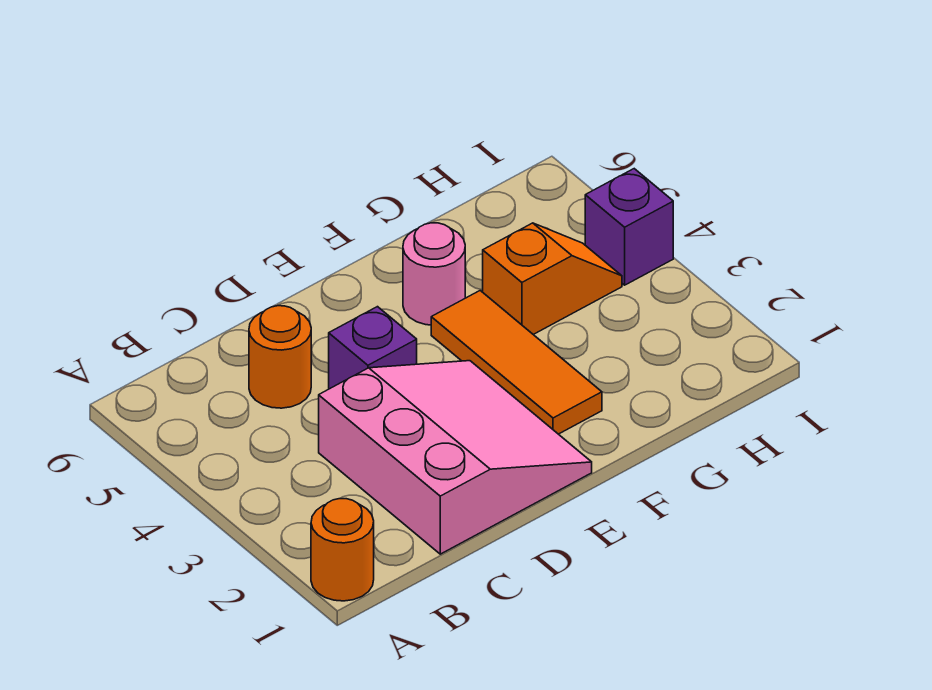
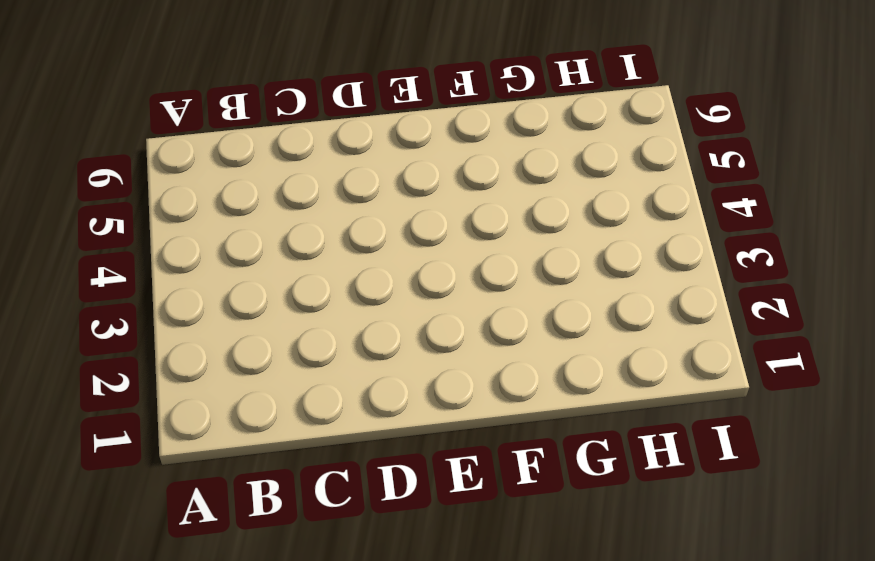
none -> orange round brick A1 level 1
none -> pink slope C1:E3 level 1 top C

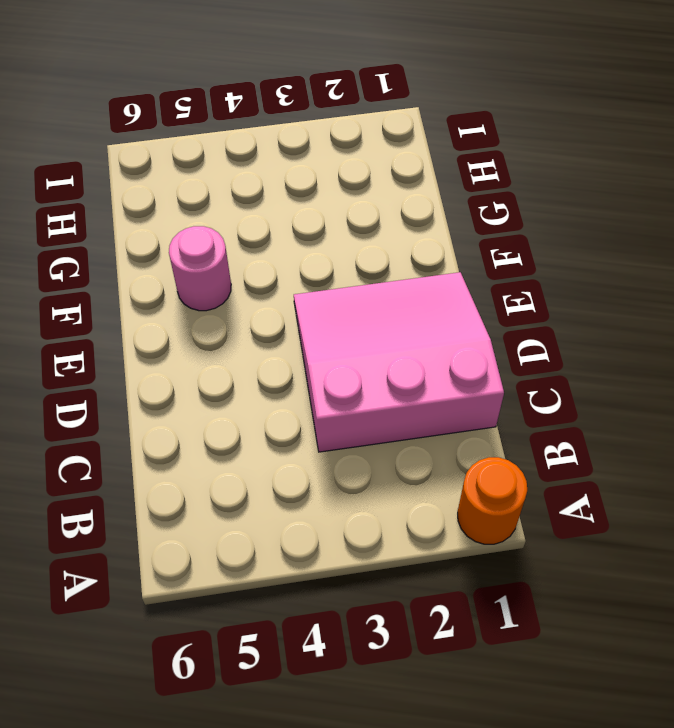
none -> orange round brick C5 level 1
none -> purple brick D4 level 1

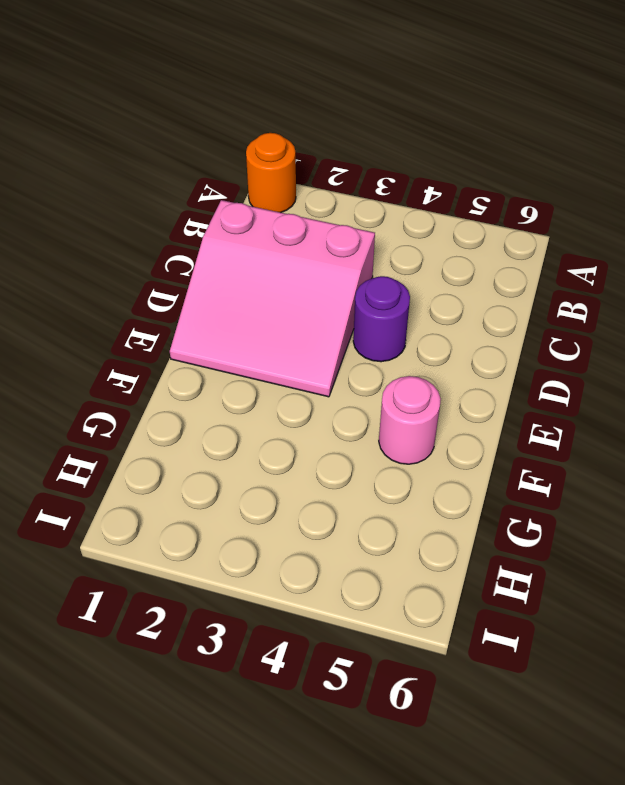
purple round brick D4 level 1 -> purple brick D4 level 1
none -> orange round brick C5 level 1
none -> orange tile F2:F4 level 1

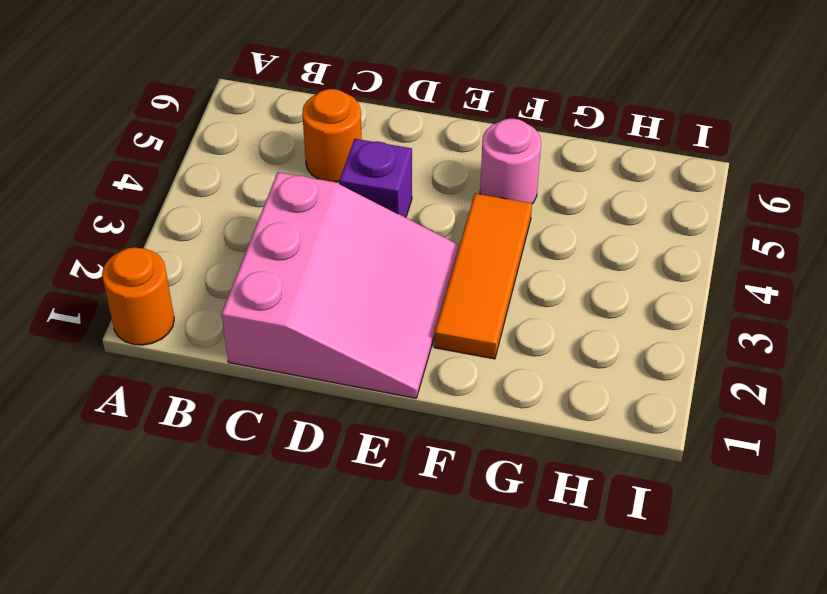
none -> orange slope G4:H4 level 1 top G
none -> purple brick I4 level 1

